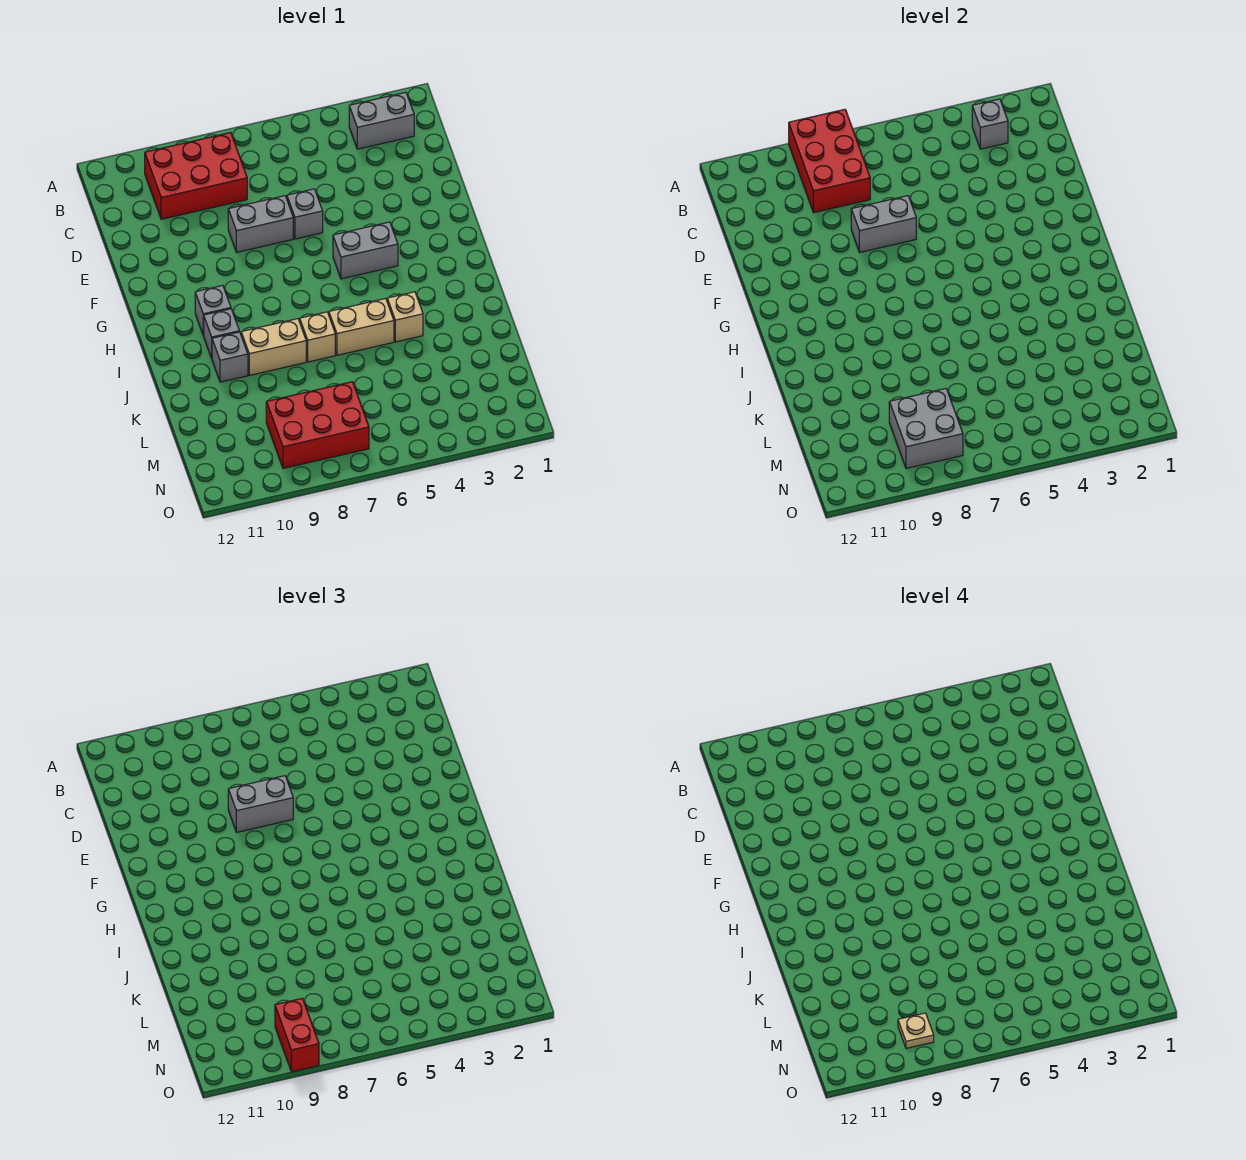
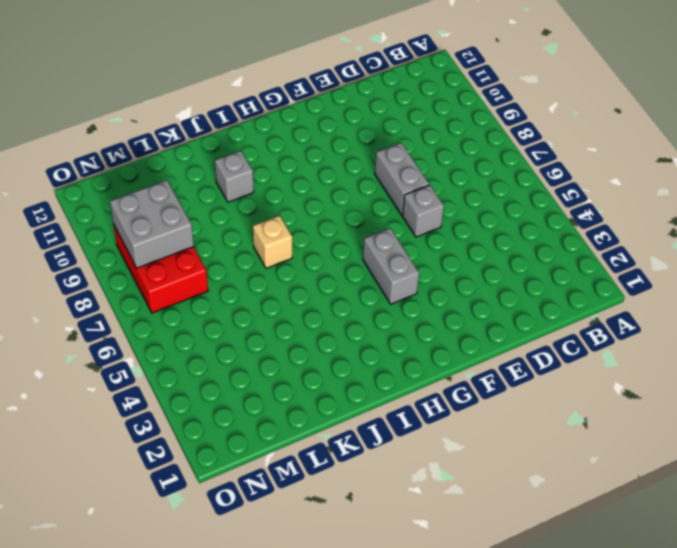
none -> grey brick B2:B3 level 1
none -> red brick B8:C10 level 1
none -> grey brick H10 level 1

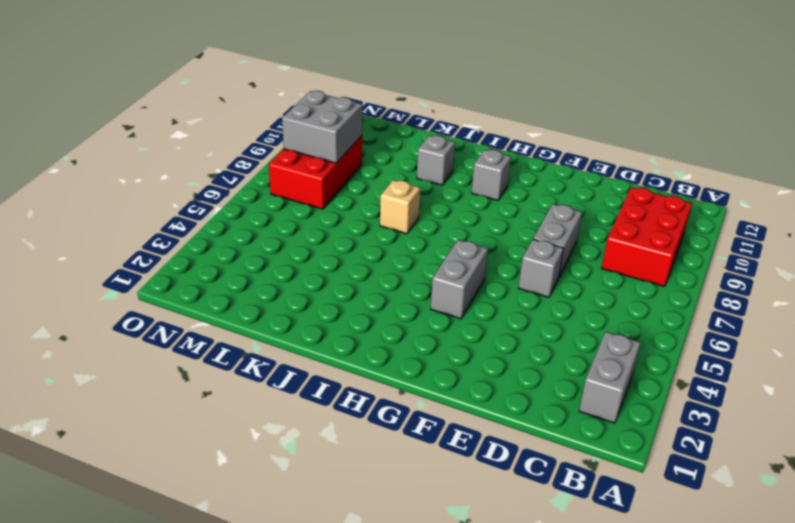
none -> grey brick I10 level 1
none -> tan brick J4 level 1
none -> tan brick J5:J6 level 1

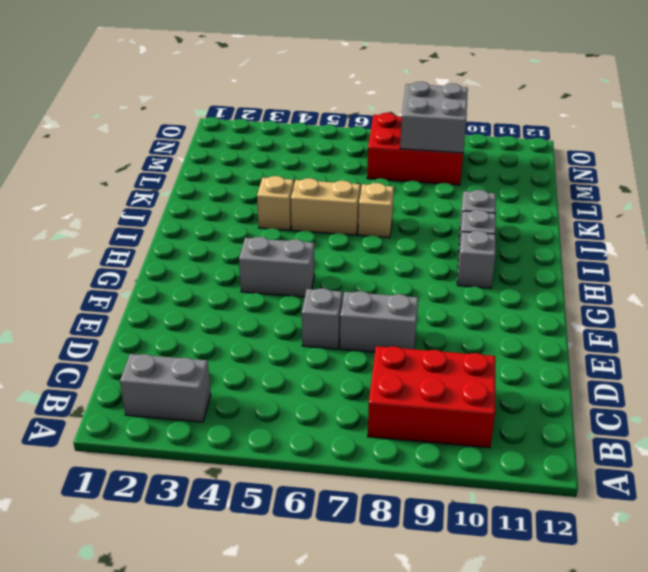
none -> tan brick J8:J9 level 1
none -> red brick A8:C9 level 2
none -> grey brick B3 level 2

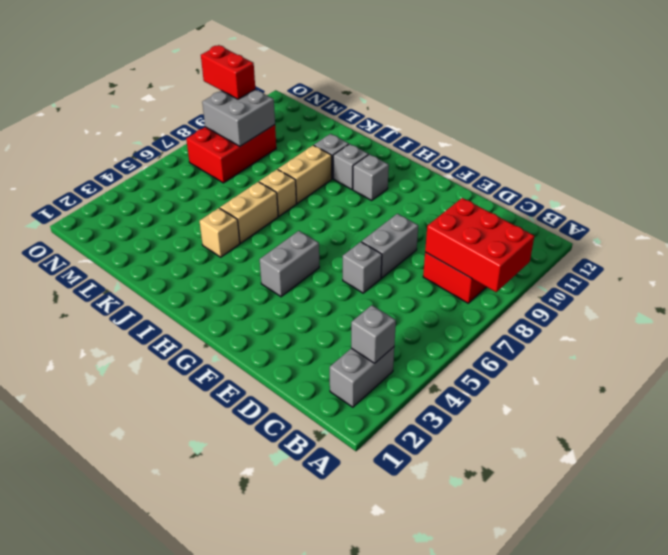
none -> grey brick E7:E8 level 2
none -> grey brick E7:E8 level 3
none -> tan plate N9 level 4

